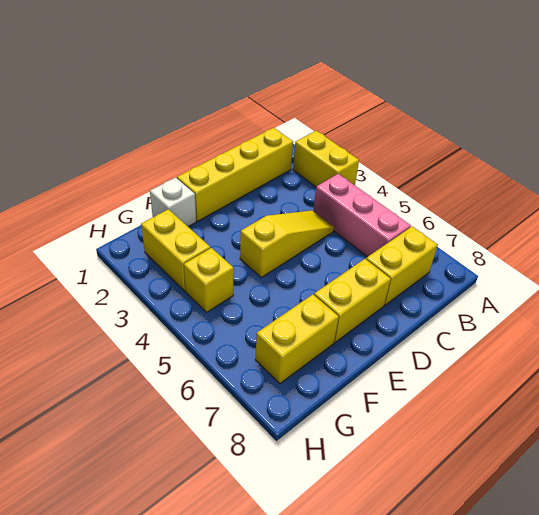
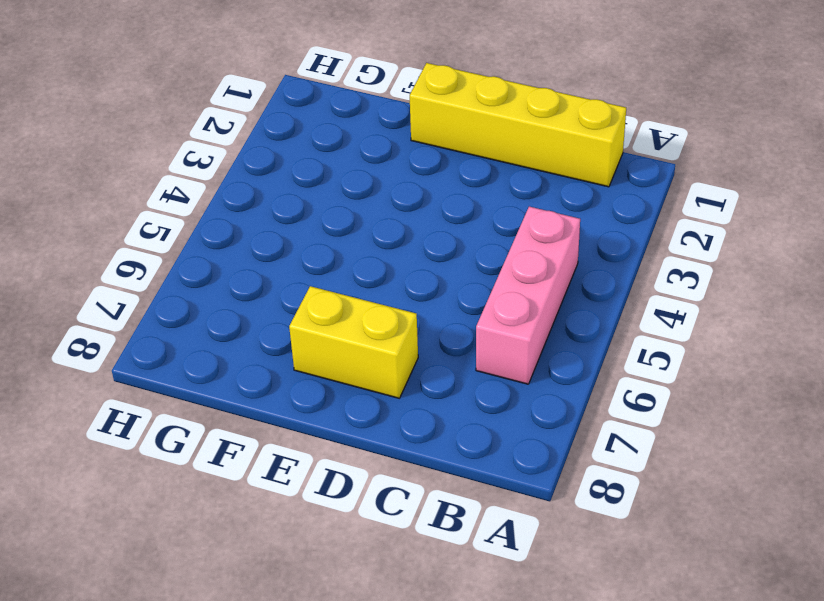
none -> yellow brick A2:A3 level 1
none -> yellow brick B7:C7 level 1

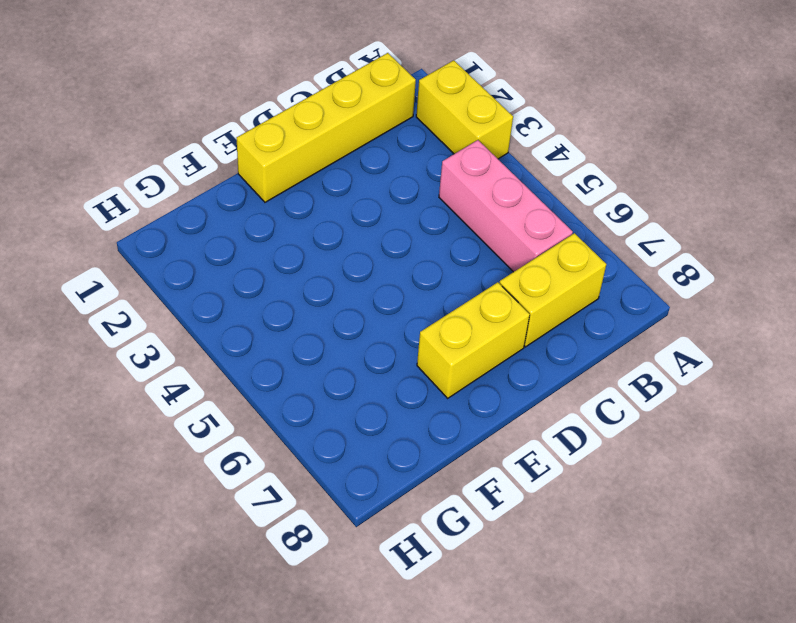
none -> yellow slope C4:E4 level 1 top E
none -> white brick F1 level 1

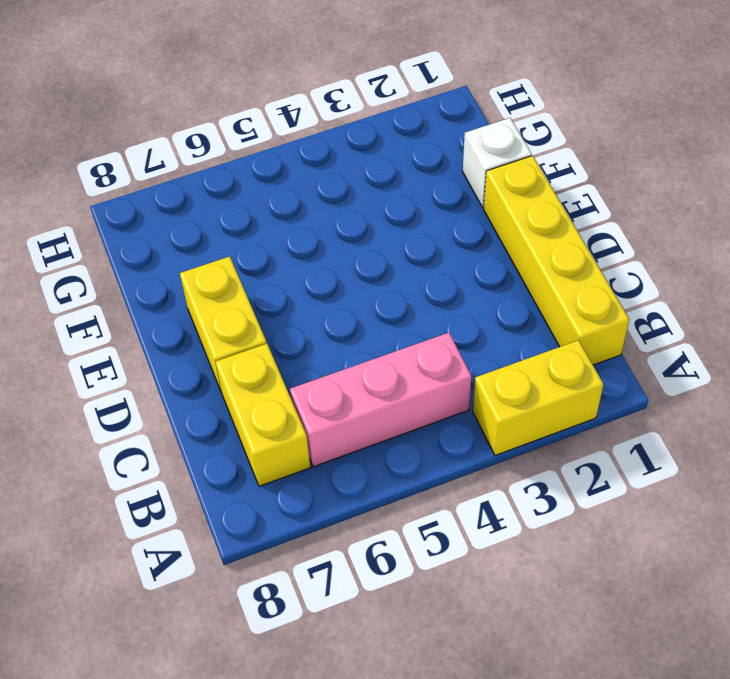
none -> yellow slope C4:E4 level 1 top E
none -> yellow brick F7:G7 level 1

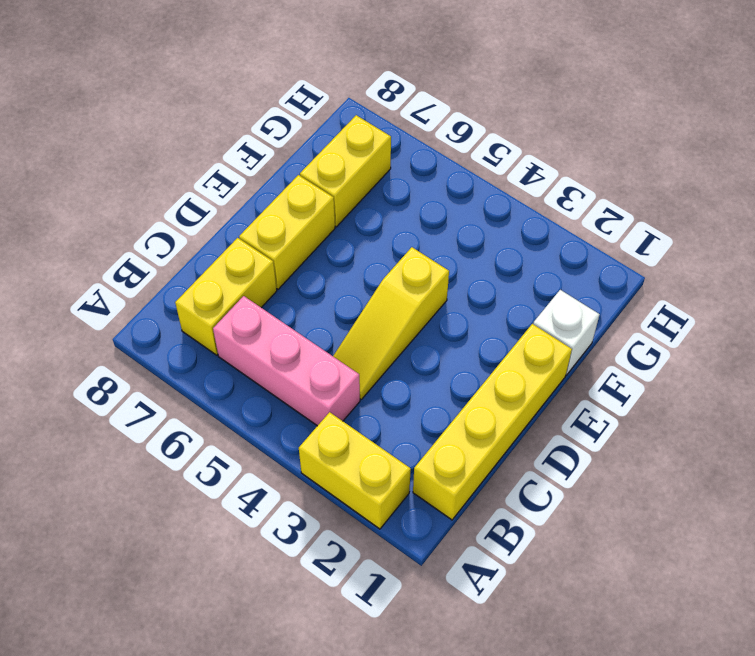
none -> yellow brick G2:G3 level 1
none -> yellow brick G4 level 1

